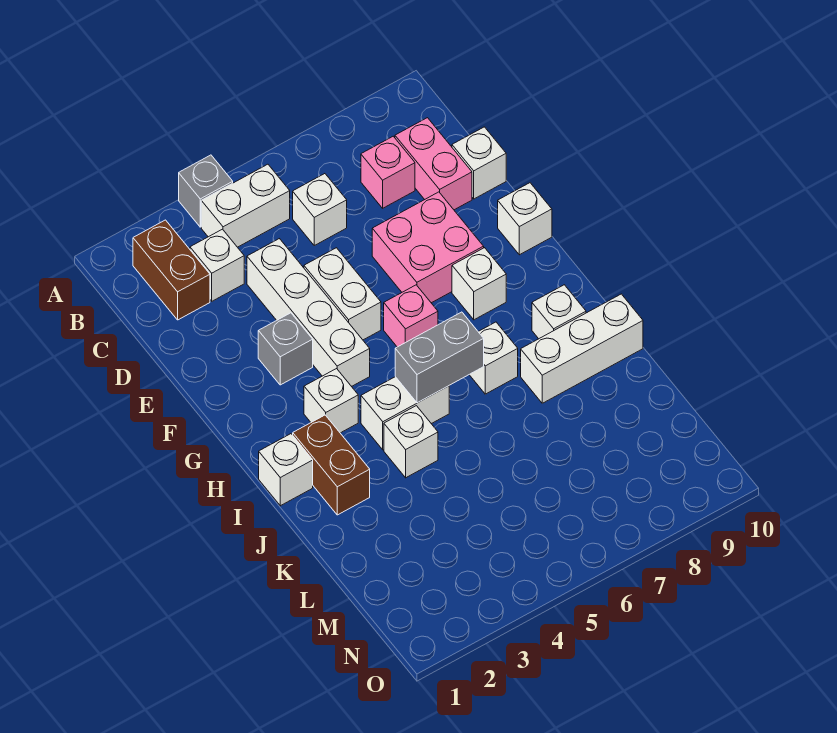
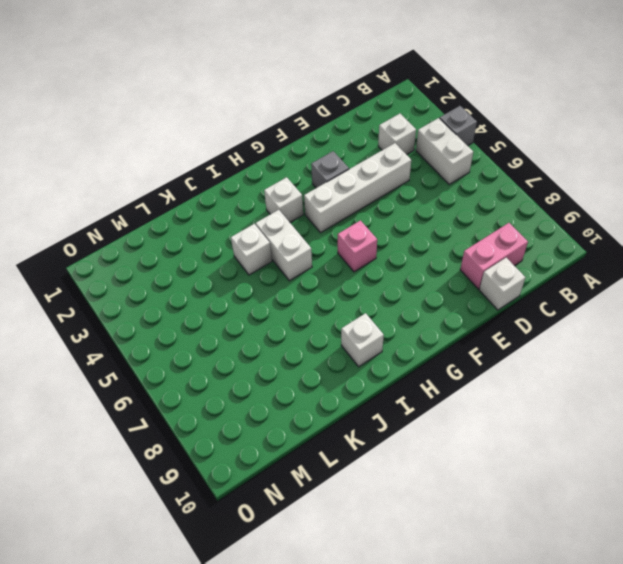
none -> brown brick B2:C2 level 1
none -> white brick C6 level 1
none -> pink brick C8 level 1

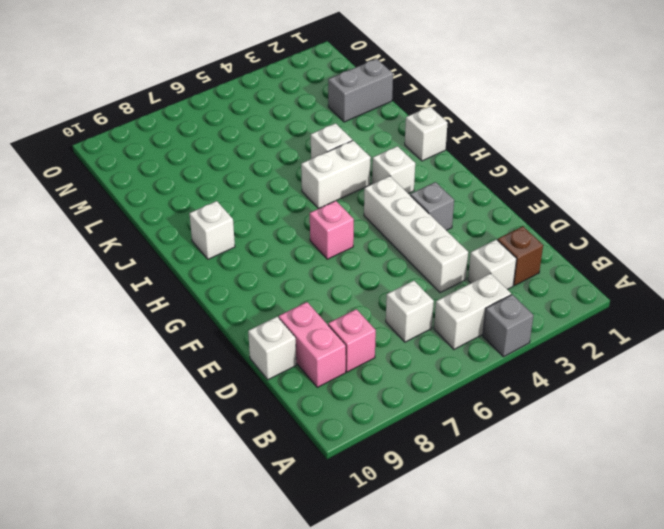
brown brick C2 level 1 -> brown brick B2:C2 level 1
grey brick L1:L2 level 1 -> grey brick I5:I6 level 2
none -> white brick E5:F5 level 1
none -> pink brick E7:F8 level 1
none -> white brick F10 level 1

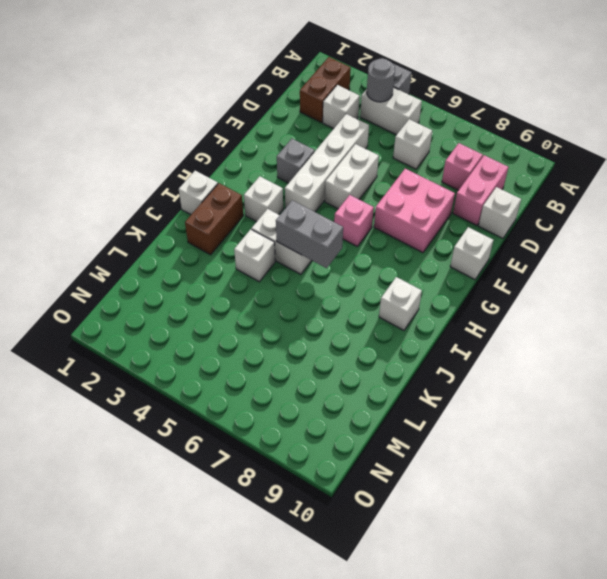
grey round brick B4 level 2 -> none
none -> white brick G8 level 1
none -> white brick I7 level 1
none -> white brick J8:J10 level 1

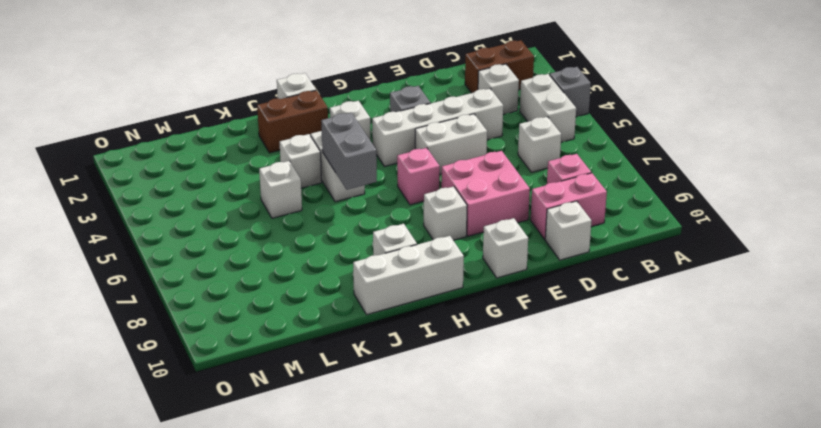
white brick H10:J10 level 1 -> white brick J8:J10 level 1
white brick K5 level 1 -> white brick I7 level 1

